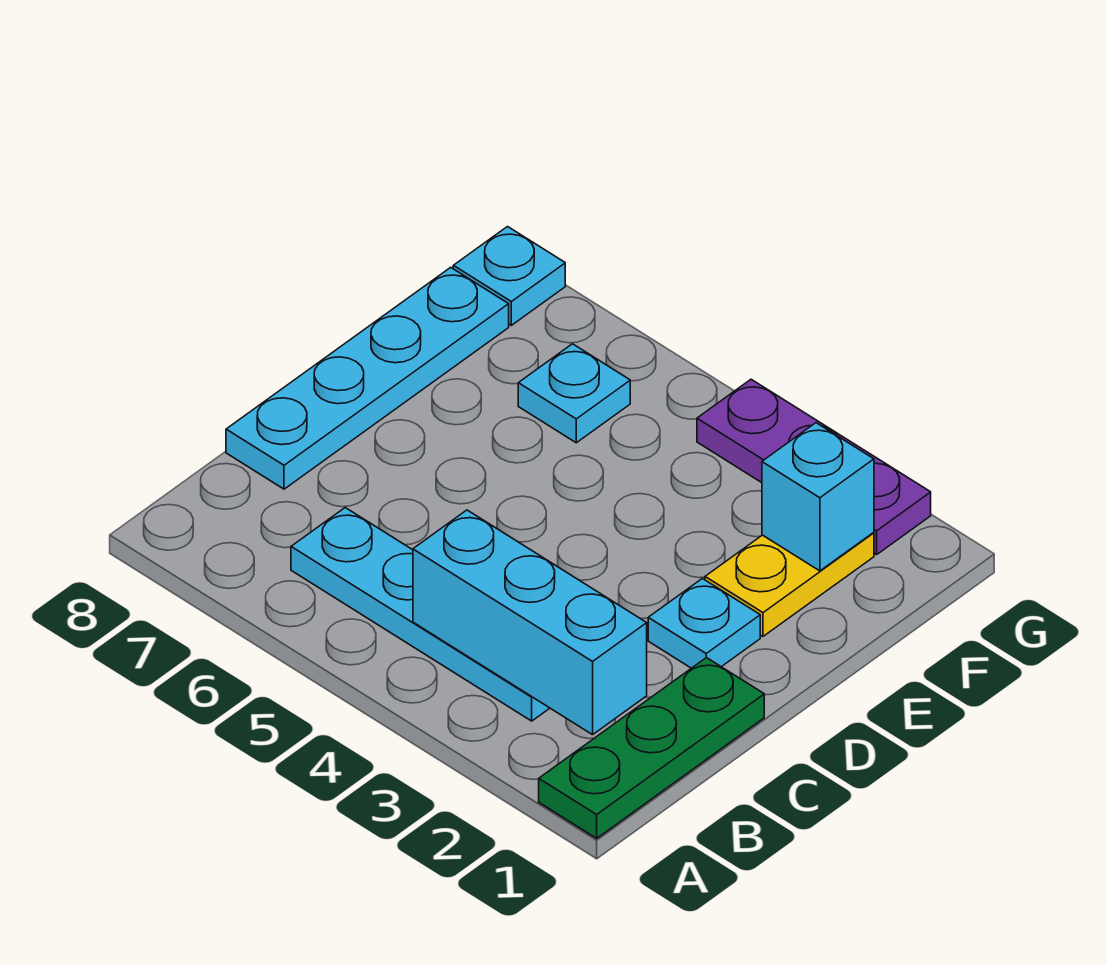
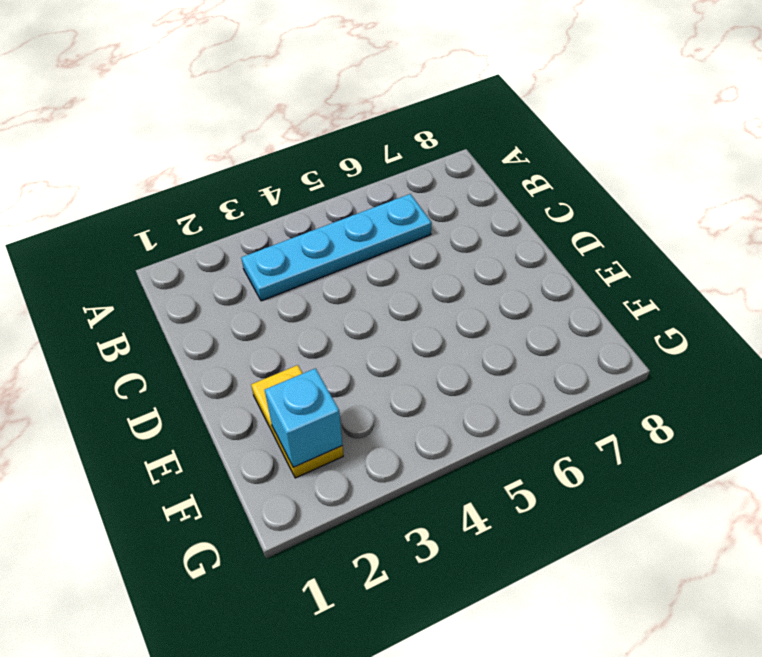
none -> green plate A1:C1 level 1
none -> cyan plate C8:F8 level 1

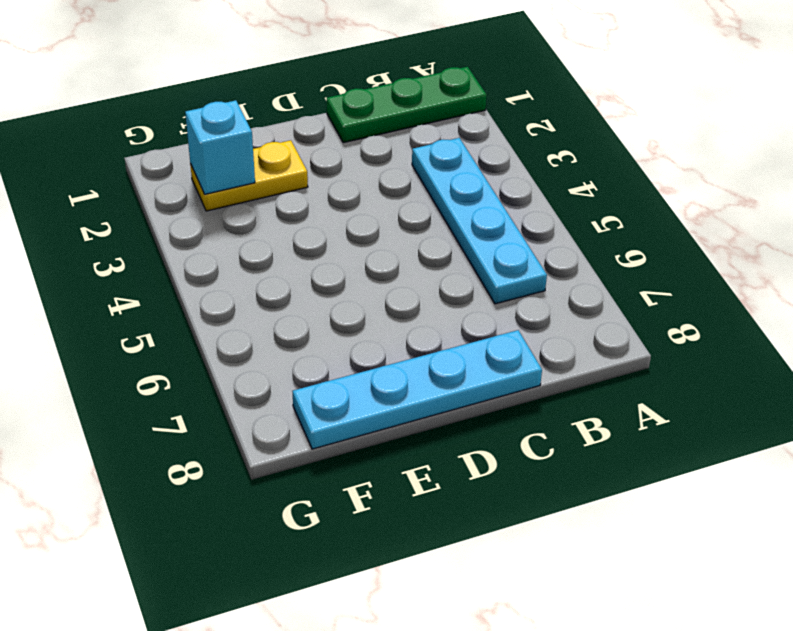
none -> cyan plate D2 level 1
none -> cyan plate F6 level 1

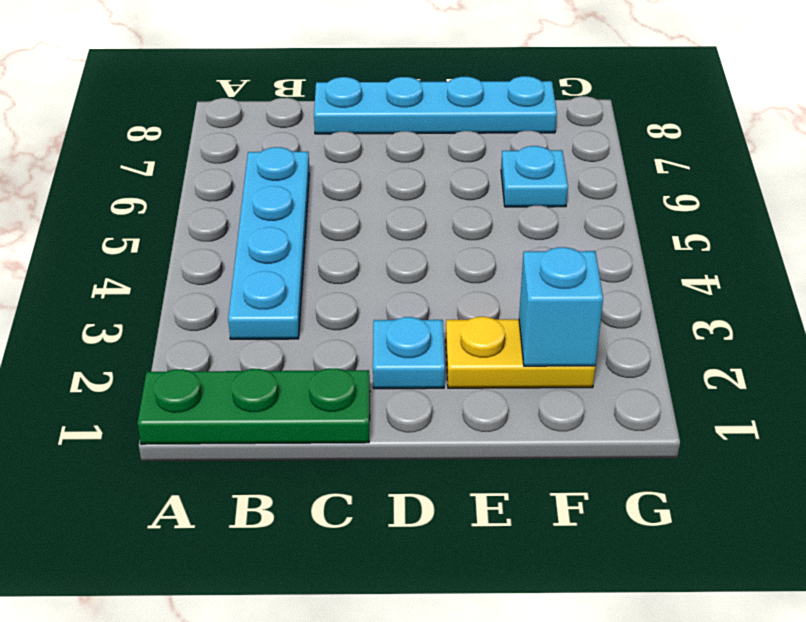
none -> purple plate G2:G4 level 1
none -> cyan plate G8 level 1

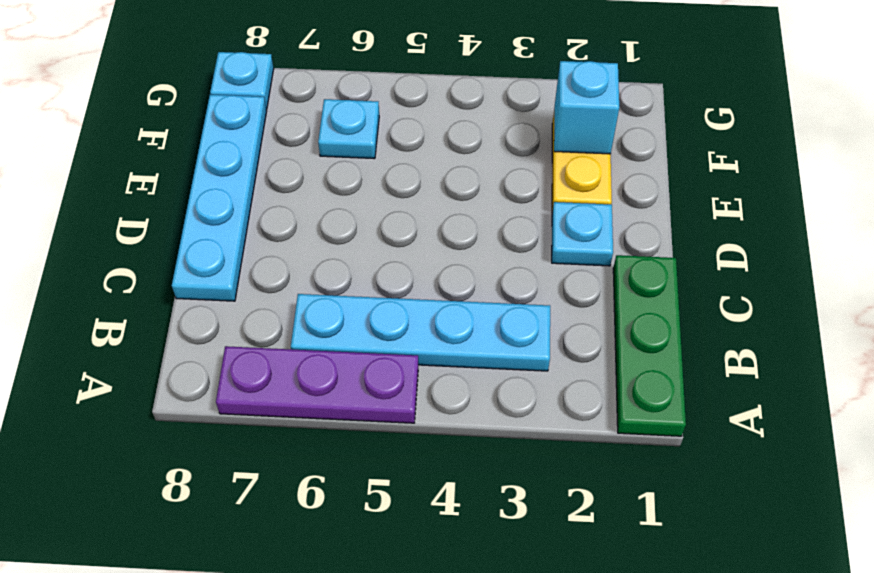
purple plate A5:A7 level 1 -> purple plate G2:G4 level 1
none -> cyan brick B2:B4 level 2

